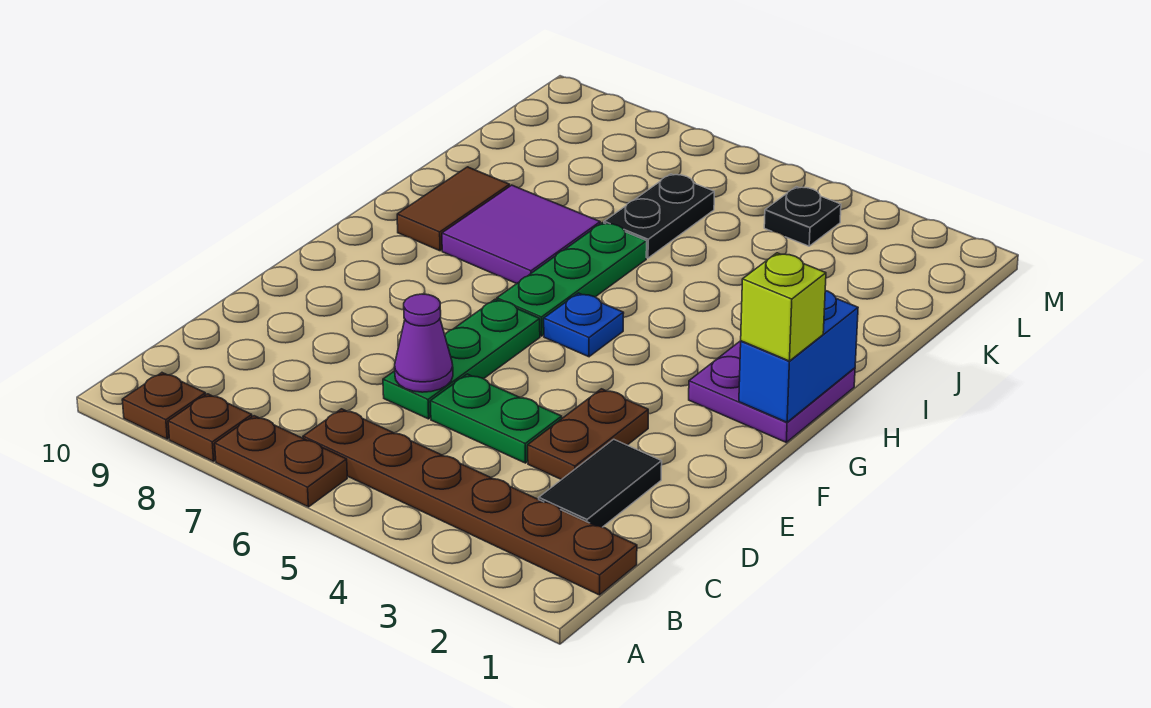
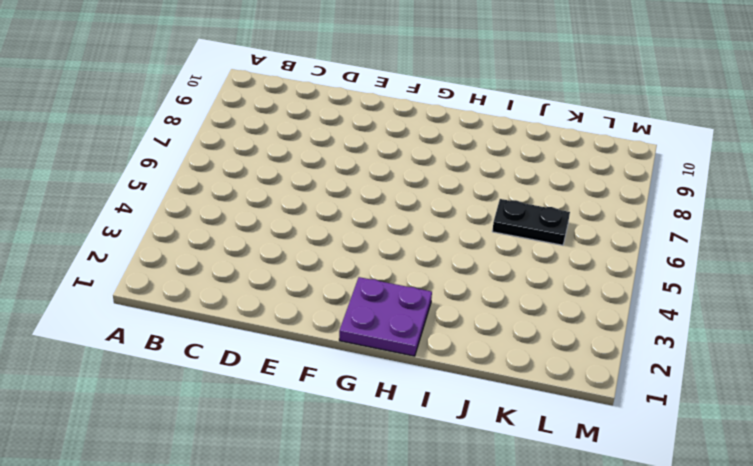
none -> brown plate A6:A7 level 1
none -> brown plate A8 level 1
none -> brown plate A9 level 1

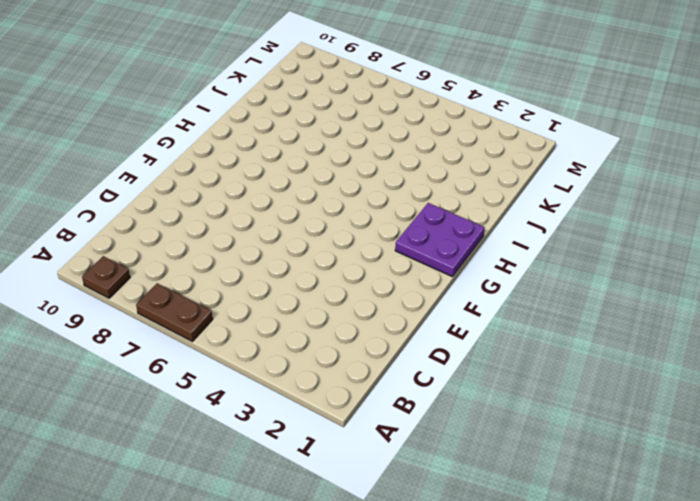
none -> brown plate A8 level 1
none -> brown plate B1:B6 level 1
none -> black tile C2:D2 level 1

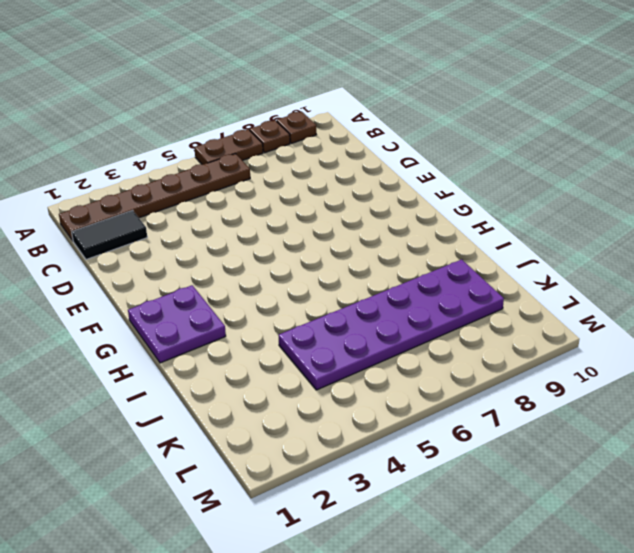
black tile C1:C2 level 1 -> black tile C2:D2 level 1
purple plate J4:K9 level 1 -> black plate J6:K6 level 1
none -> brown plate D3:E3 level 1
none -> green plate D4:D5 level 1
none -> green plate D6:F6 level 1

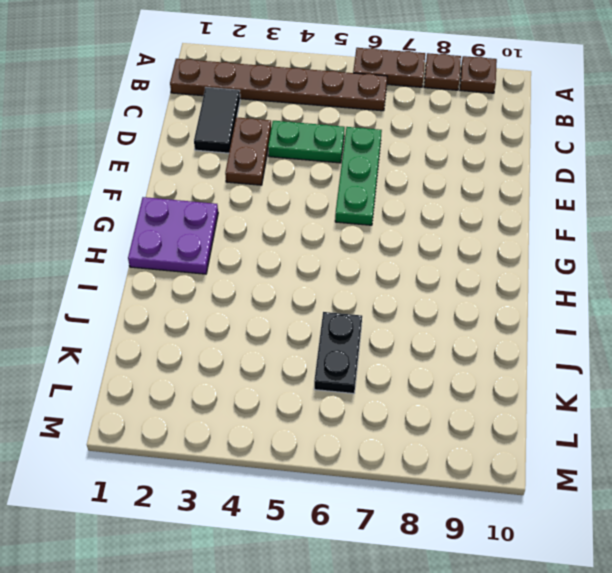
none -> blue plate G5 level 1
none -> green plate G6:I6 level 1
none -> purple tile H7:I8 level 1

